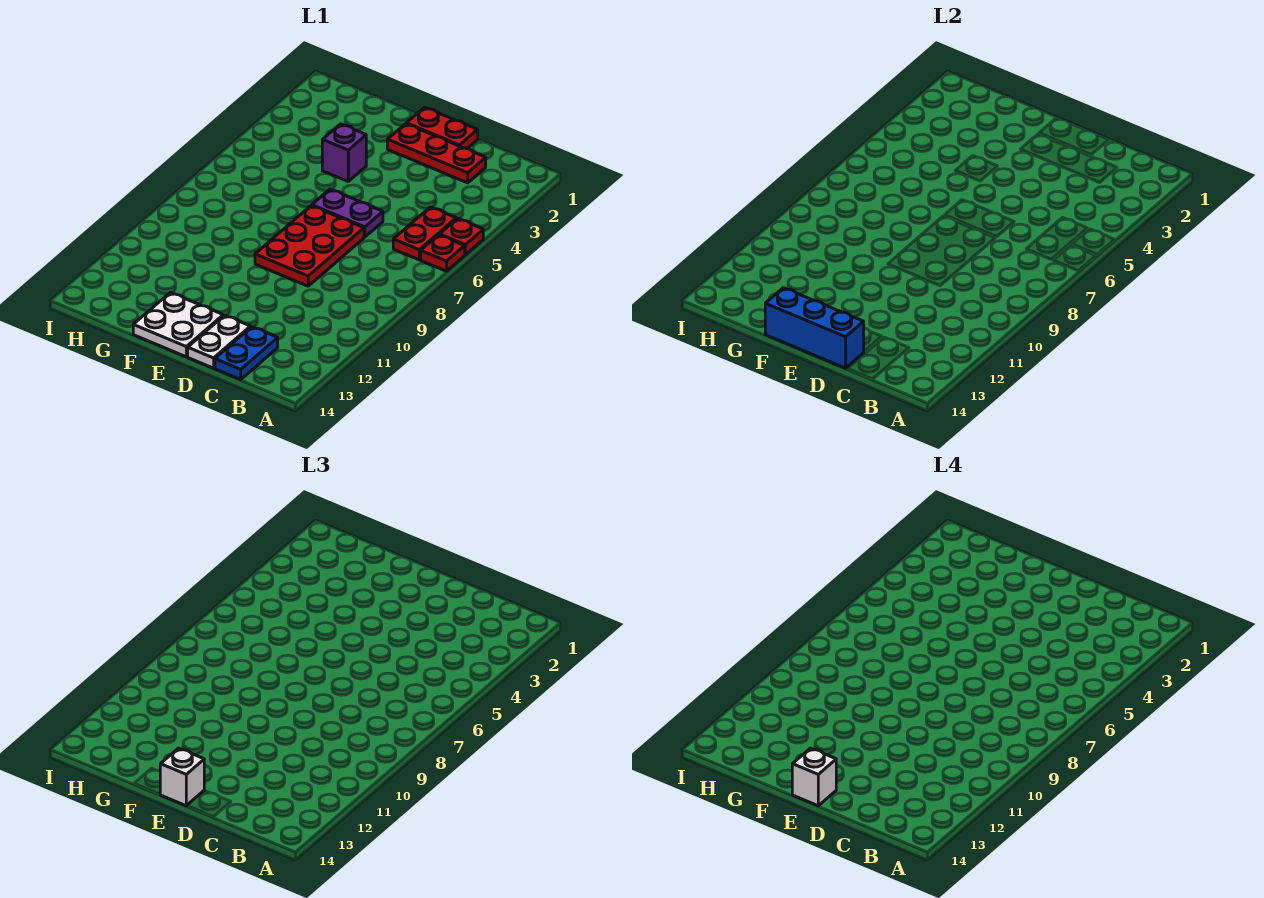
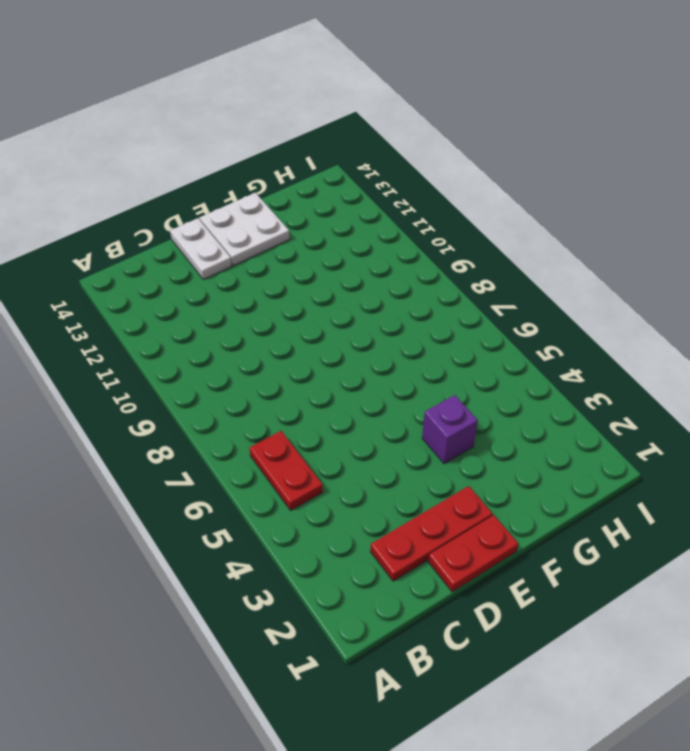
none -> red plate A5 level 1
none -> red plate A6 level 1
none -> blue plate C13:C14 level 1

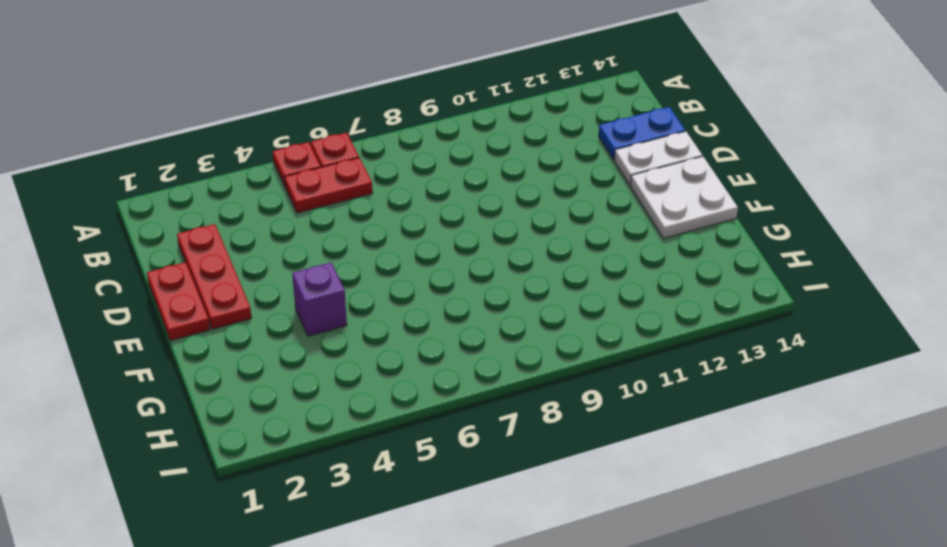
none -> purple plate D6:E6 level 1
none -> red plate D7:E9 level 1
none -> blue brick D14:F14 level 2

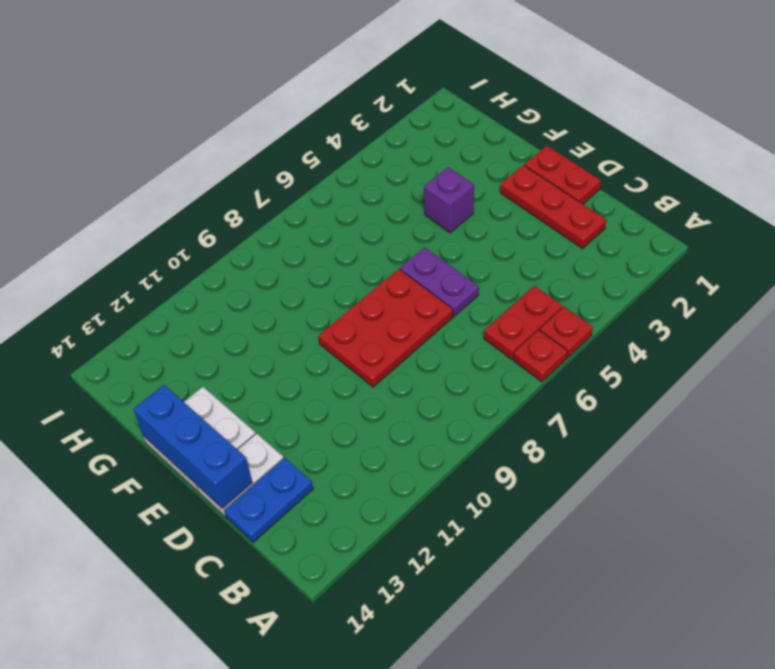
none -> white brick E14 level 3
none -> white brick E14 level 4

